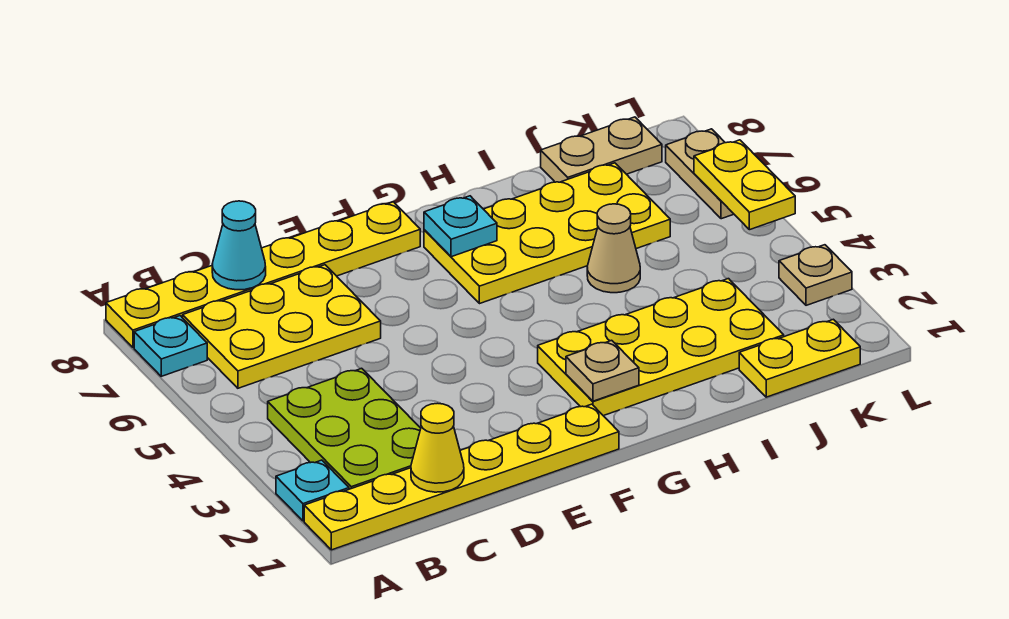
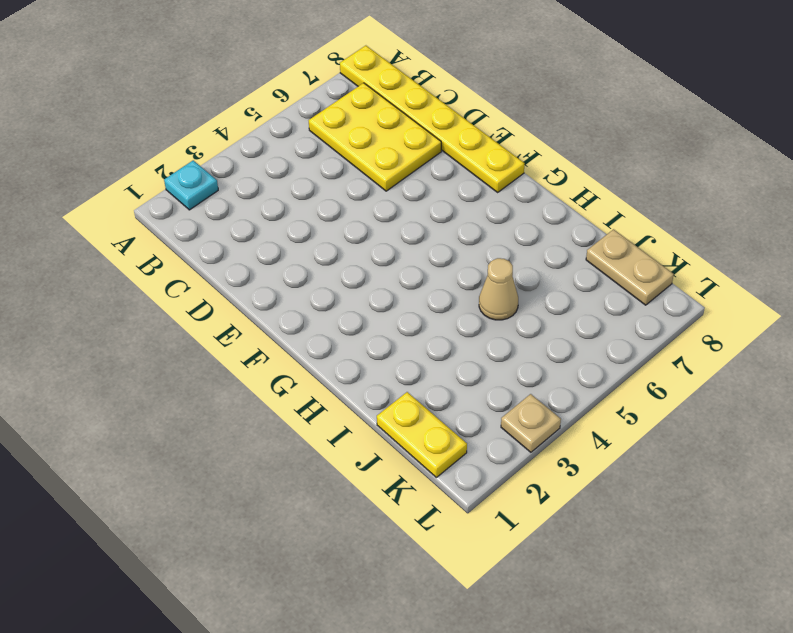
none -> yellow plate A1:F1 level 1
none -> cyan plate A7 level 1
none -> lime plate B2:C4 level 1

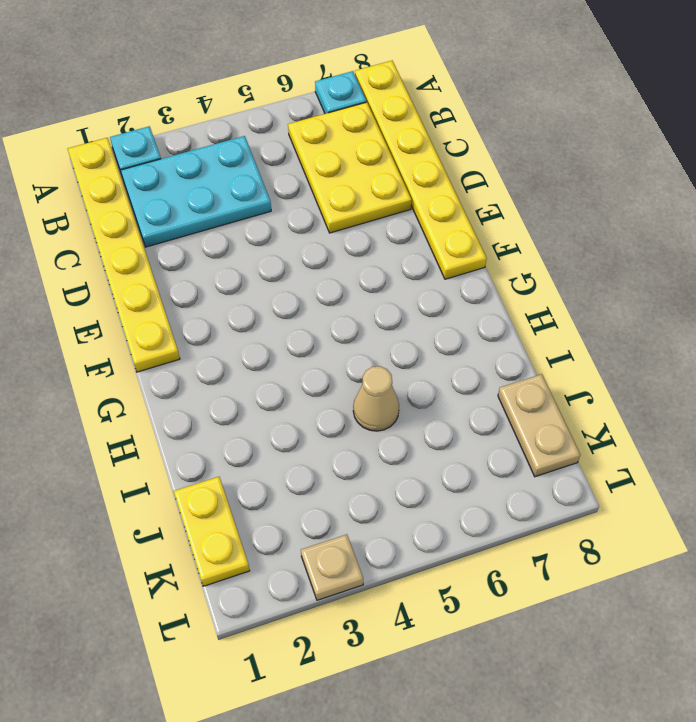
cyan plate B2:C4 level 1 -> lime plate B2:C4 level 1
none -> yellow plate G2:J3 level 1
none -> yellow plate G6:J7 level 1
none -> tan plate L6:L7 level 1

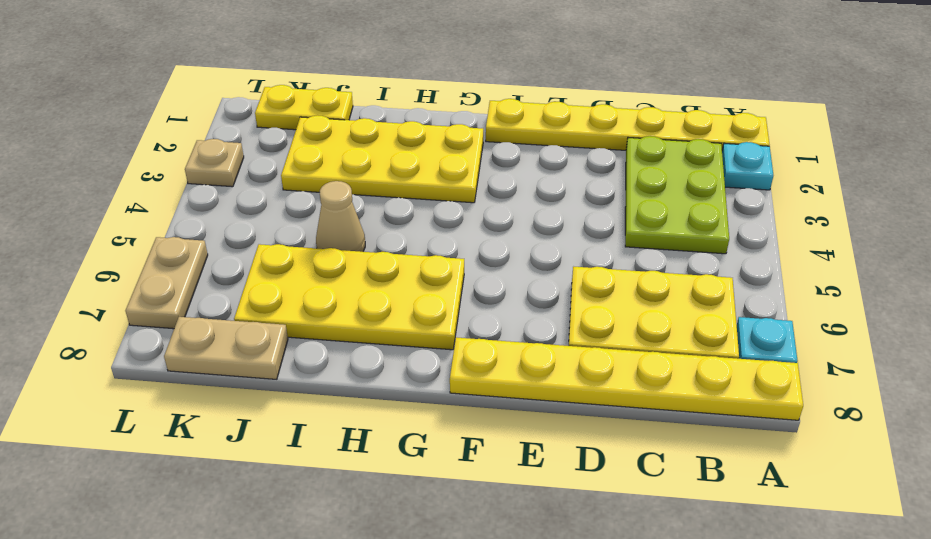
none -> yellow cone C1 level 2
none -> cyan cone C8 level 2
none -> tan plate G2 level 2

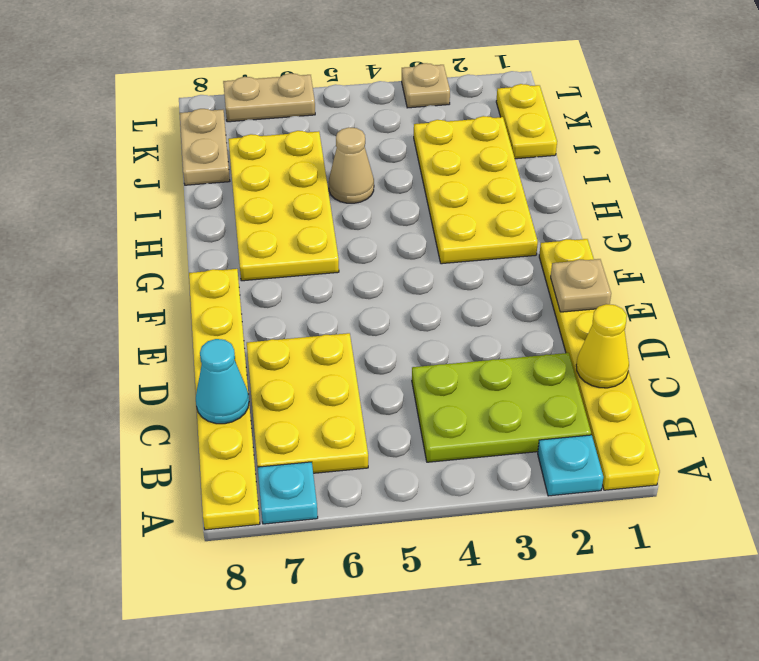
tan plate E1 level 2 -> tan plate G2 level 2
none -> cyan plate G7 level 2
none -> yellow plate L5:L6 level 2

